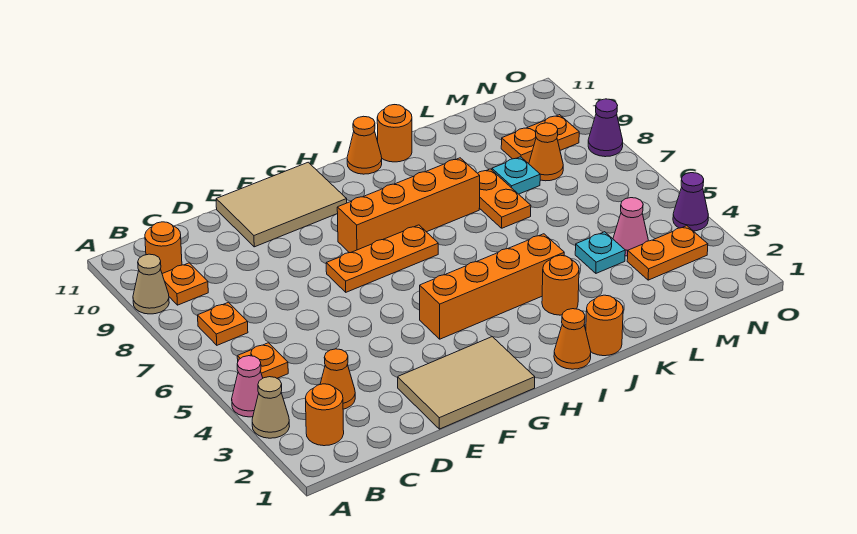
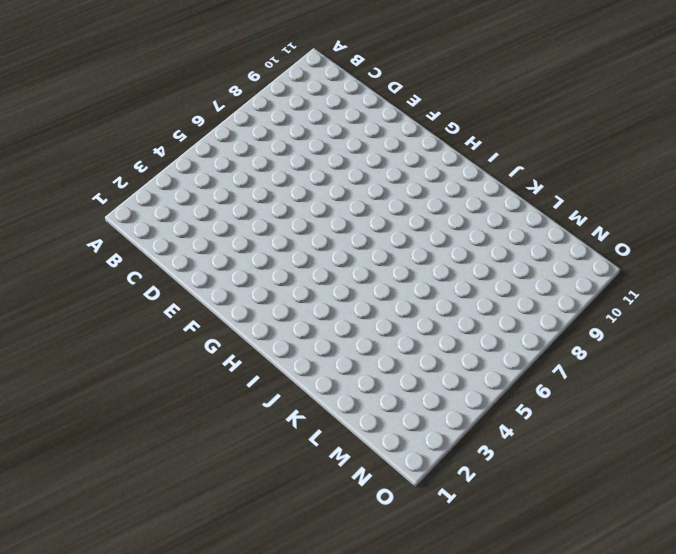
none -> tan cone A3 level 1
none -> pink cone A4 level 1
none -> tan cone A9 level 1

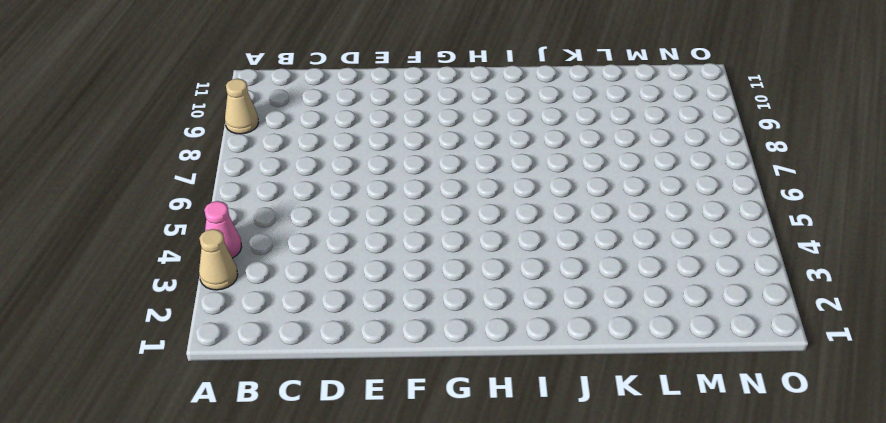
none -> orange round brick B2 level 1
none -> orange plate B5 level 1
none -> orange plate B7 level 1

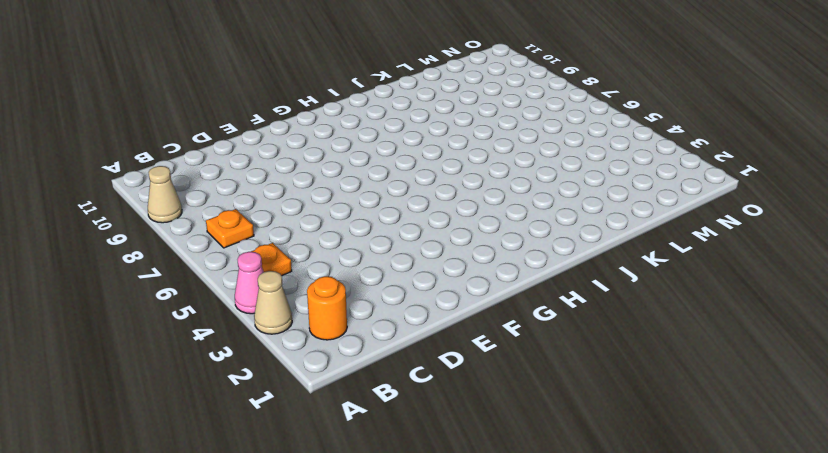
none -> orange plate B9 level 1
none -> orange round brick B10 level 1
none -> orange cone C3 level 1

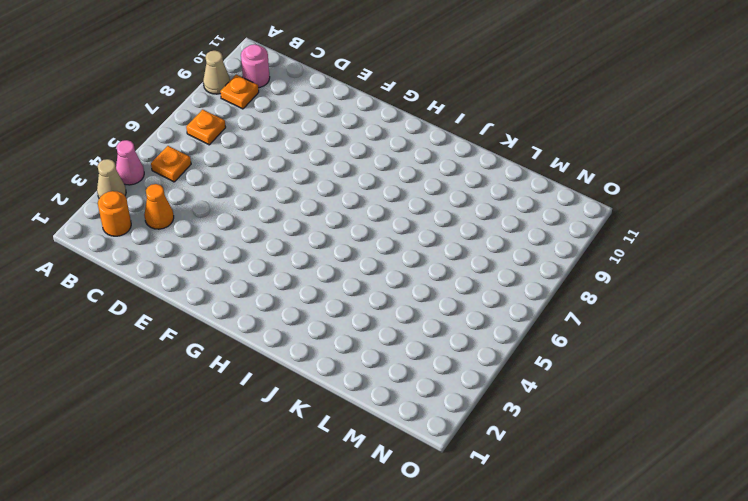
pink round brick B10 level 1 -> orange round brick B10 level 1
none -> tan tile E1:G2 level 1
none -> tan tile E10:G11 level 1
none -> orange plate F7:H7 level 1

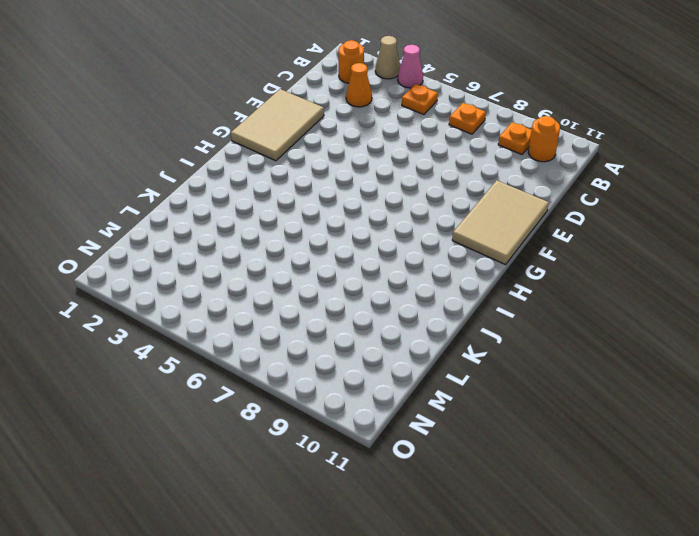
none -> tan cone A9 level 1
none -> orange plate F7:H7 level 1
none -> orange brick G4:J4 level 1

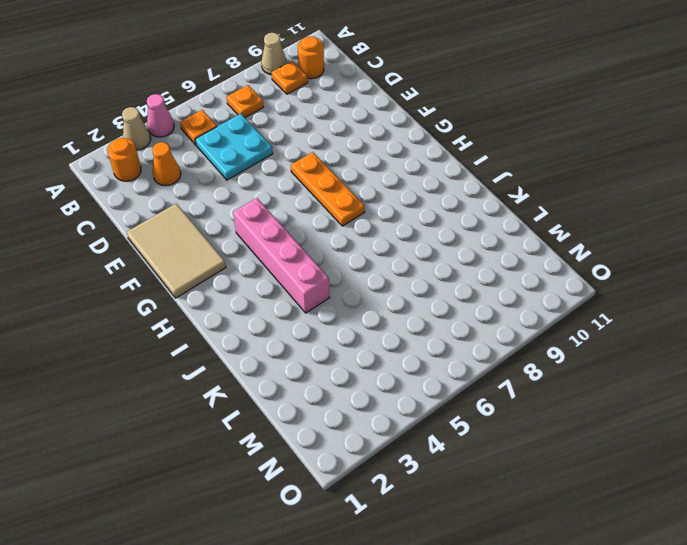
cyan plate C5:D6 level 1 -> none
pink brick G4:J4 level 1 -> orange brick G4:J4 level 1
none -> tan tile E10:G11 level 1
none -> orange brick G8:J8 level 1
none -> orange cone I1 level 1

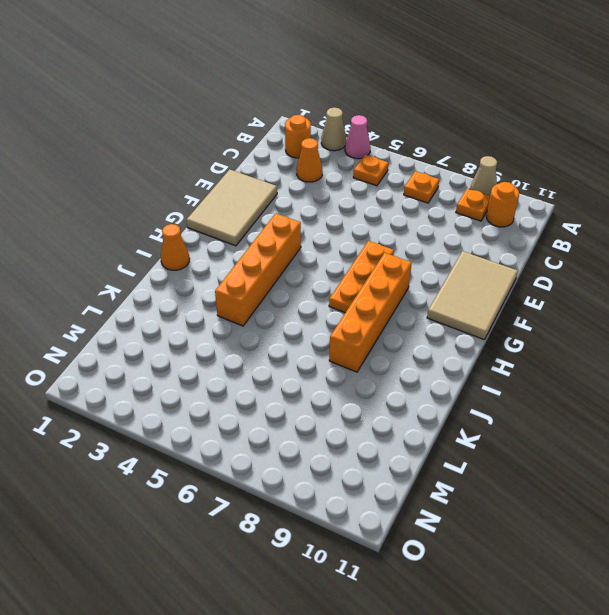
none -> orange cone I11 level 1
none -> orange round brick J1 level 1
none -> orange round brick J3 level 1

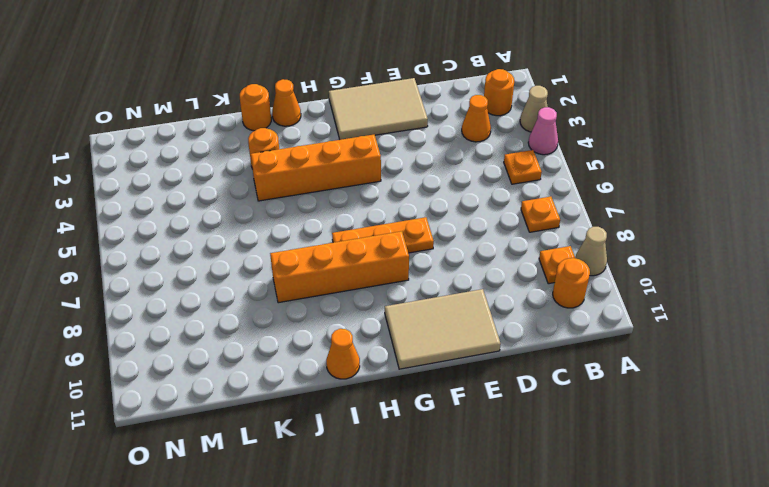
none -> orange round brick J11 level 1
none -> orange plate K7:K8 level 1
none -> cyan plate L4 level 1

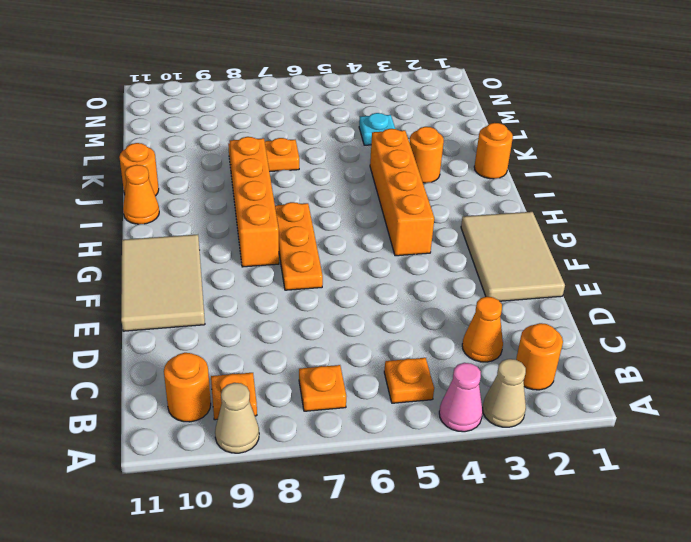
none -> orange cone I1 level 1
none -> cyan plate L8 level 1
none -> orange plate M3:N3 level 1

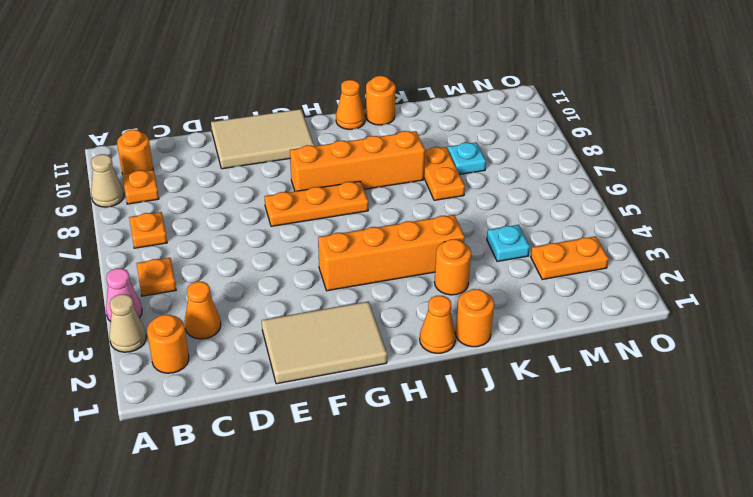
none -> pink cone M4 level 1
none -> orange cone M8 level 1
none -> orange plate M9:N9 level 1

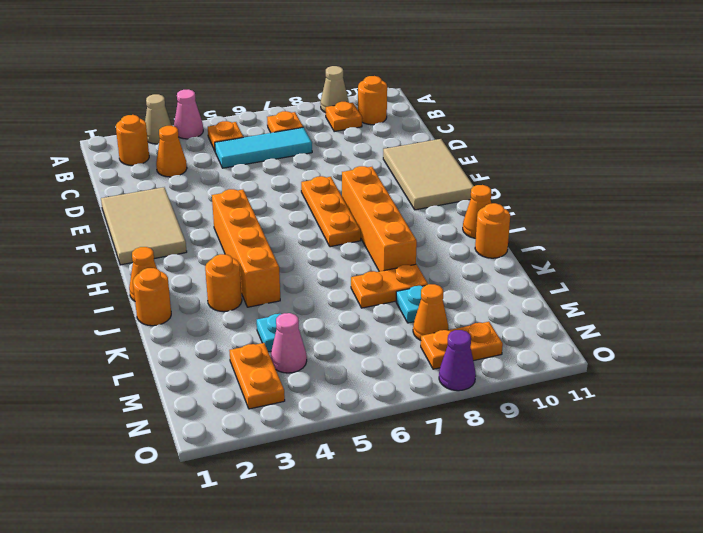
cyan tile C5:C7 level 1 -> none
orange plate N8:N9 level 1 -> orange plate M9:N9 level 1
none -> purple cone O4 level 1

